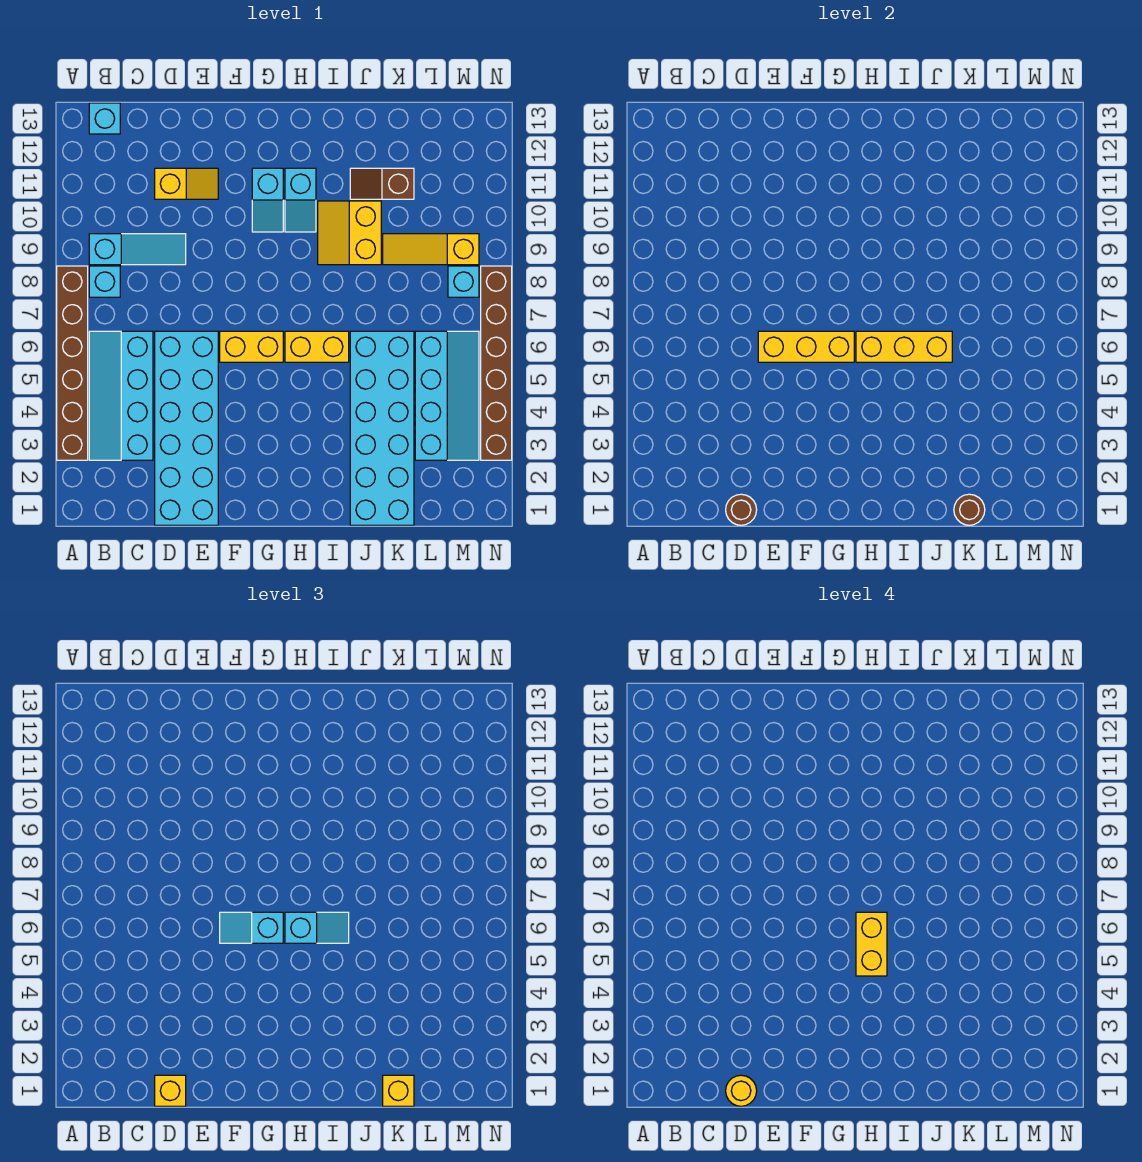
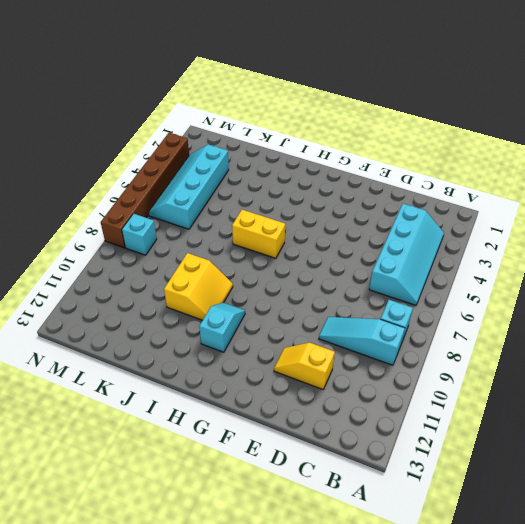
none -> brown brick A3:A8 level 1
none -> cyan brick B13 level 1
none -> cyan brick D1:E6 level 1

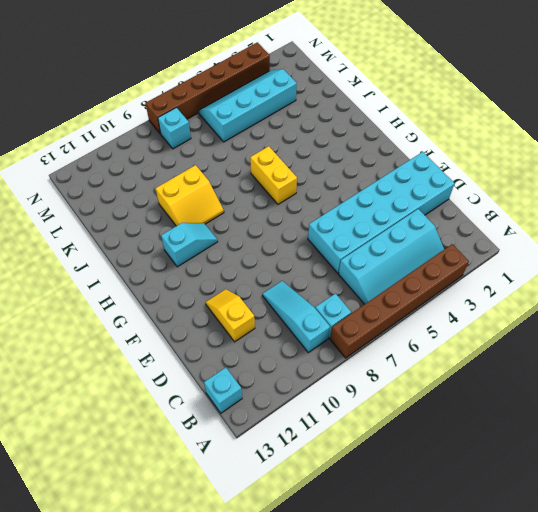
none -> yellow brick F6:G6 level 1
none -> cyan slope G10:G11 level 1 top 11
none -> cyan brick J1:K6 level 1

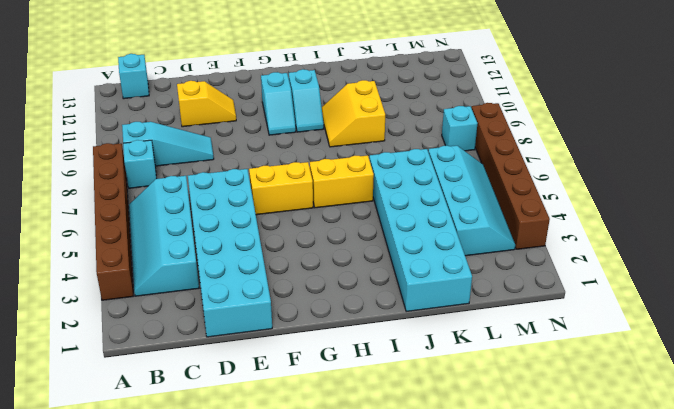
none -> brown slope J11:K11 level 1 top K
none -> yellow slope K9:M9 level 1 top M
none -> brown round brick D1 level 2

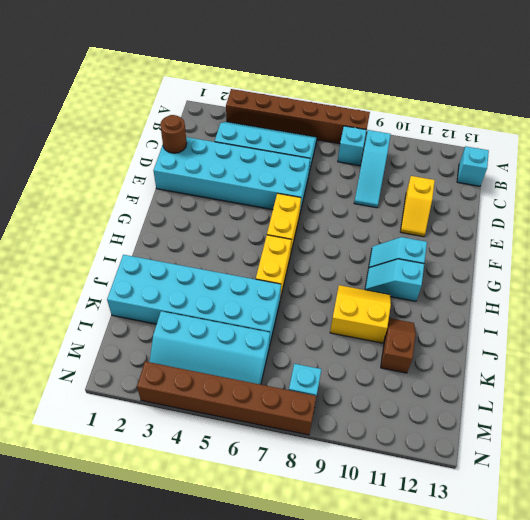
none -> yellow slope K9:M9 level 1 top M
none -> yellow brick E6:G6 level 2
none -> yellow brick H6:J6 level 2

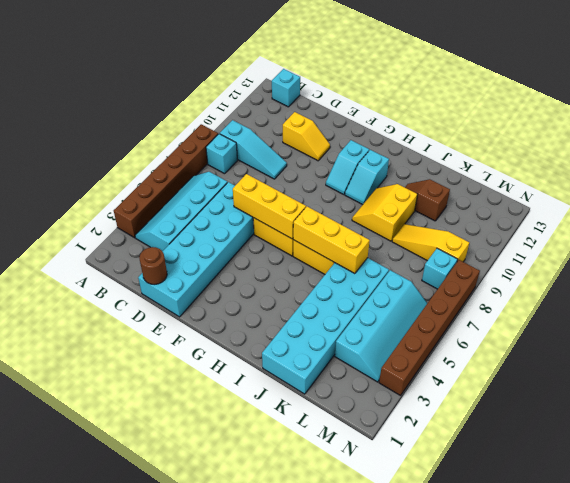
none -> brown round brick K1 level 2
none -> yellow brick D1 level 3
none -> cyan slope F6:G6 level 3 top G

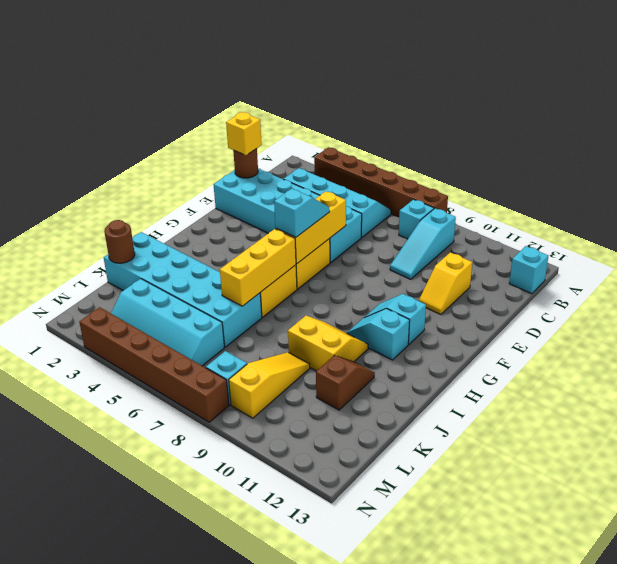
none -> cyan slope H6:I6 level 3 top H
none -> yellow brick K1 level 3
none -> yellow round brick D1 level 4

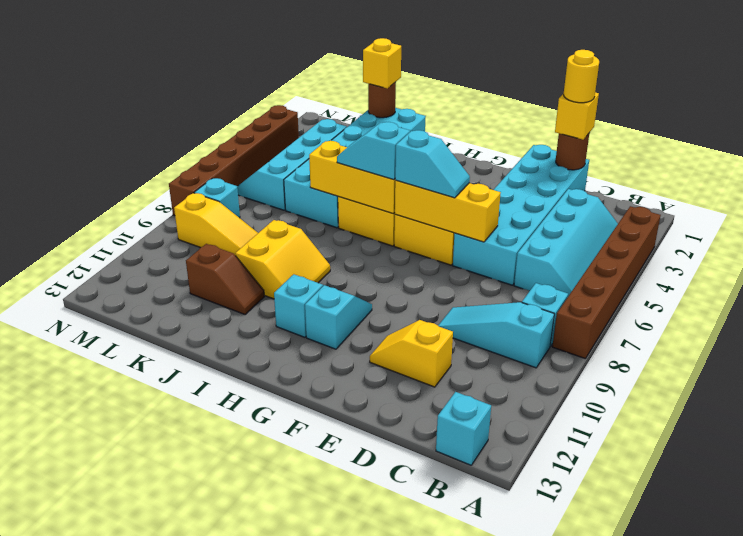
none -> yellow brick H5:H6 level 4

